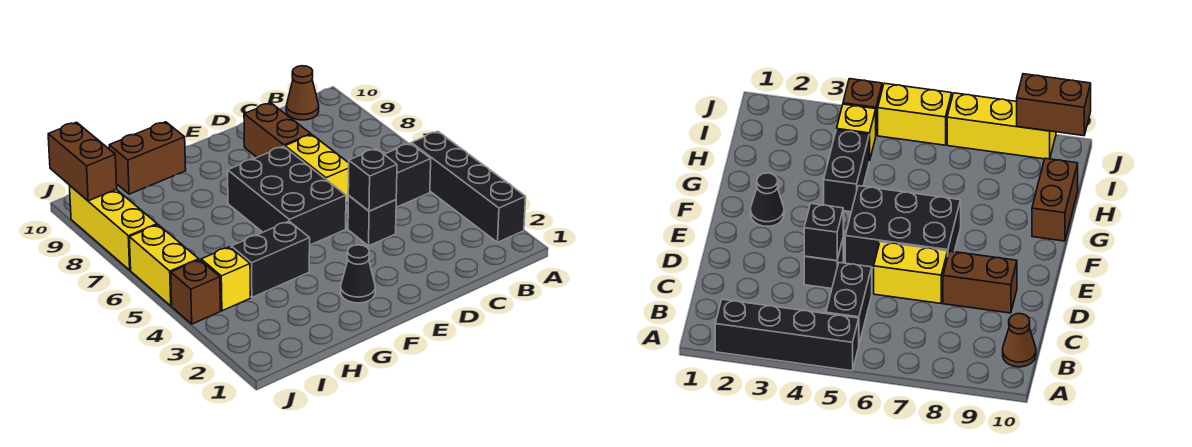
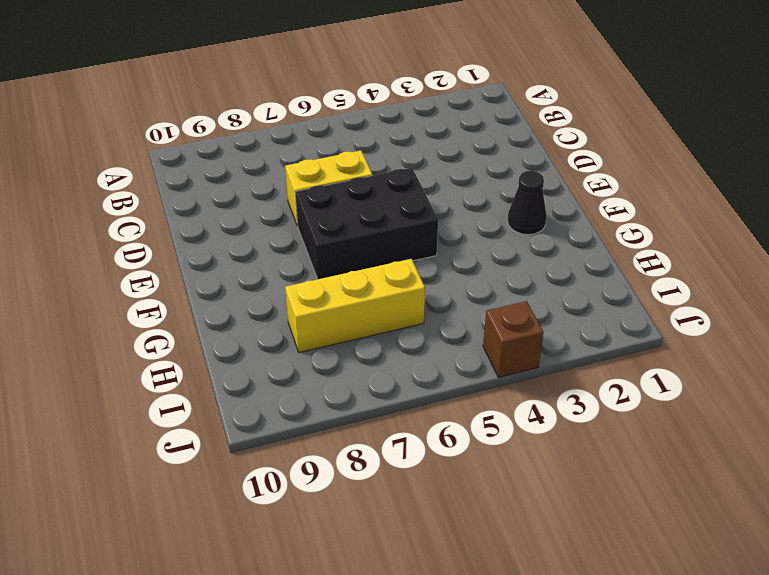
yellow brick H6:H8 level 1 -> yellow brick J7:J9 level 1
none -> black brick A2:A5 level 1
none -> black brick B5:C5 level 1
none -> brown cone B10 level 1

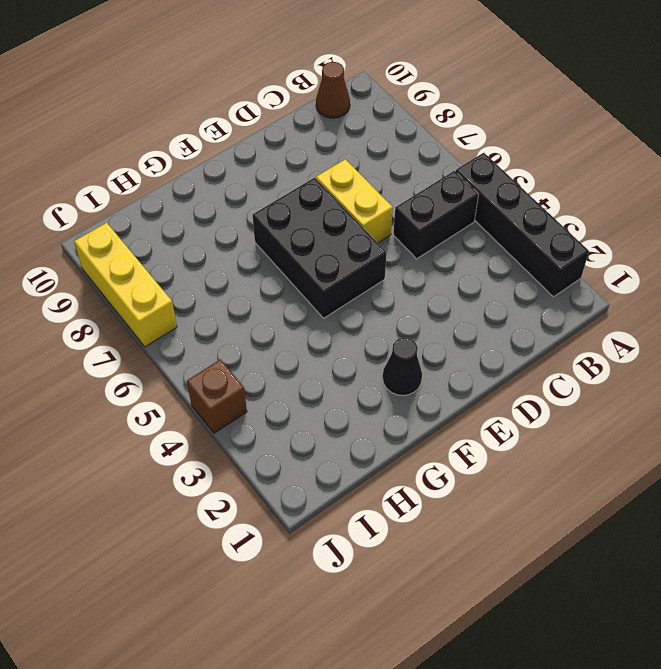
none -> black brick D4 level 1
none -> brown brick D8:D9 level 1
none -> black brick G4:H4 level 1

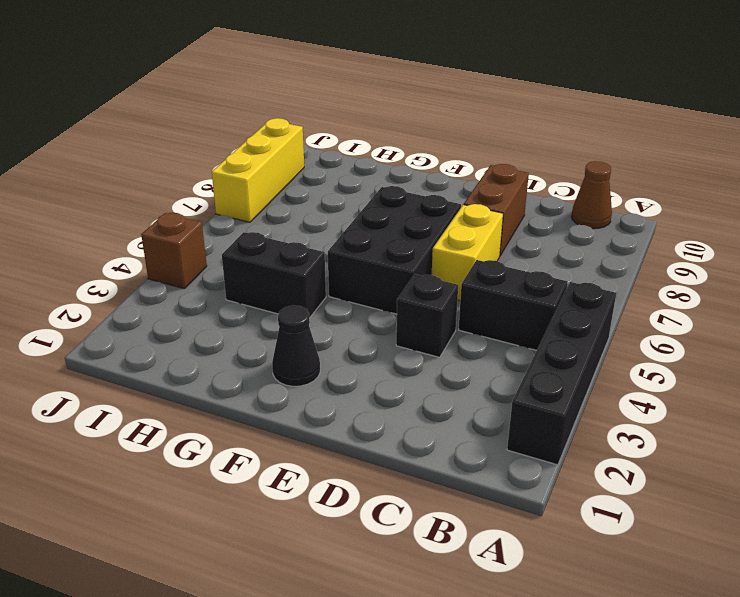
none -> brown brick G10:H10 level 1
none -> yellow brick I4 level 1
none -> yellow brick J5:J6 level 1

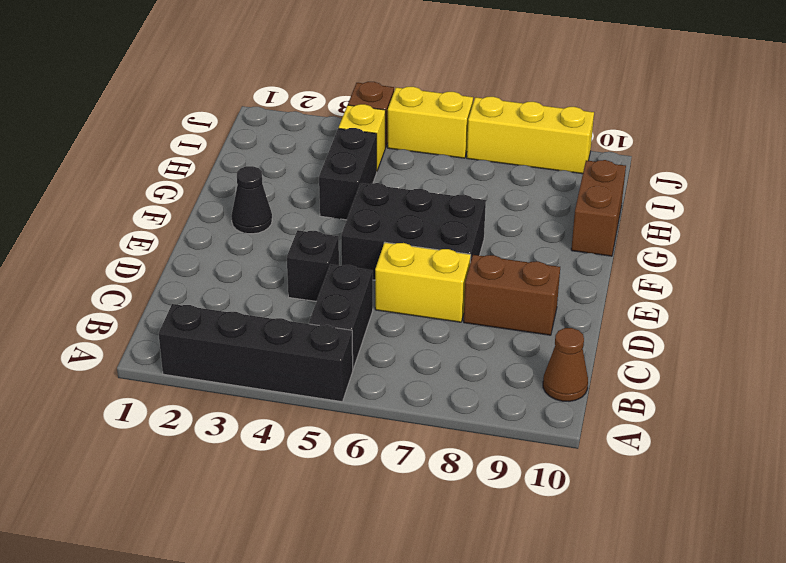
none -> black brick D4 level 2
none -> brown brick J9:J10 level 2

